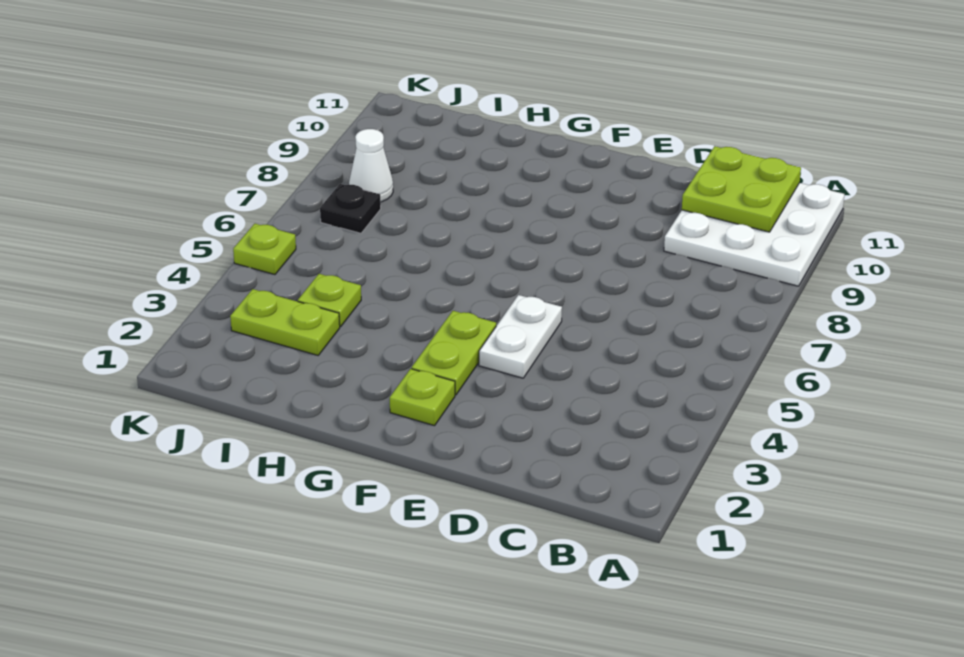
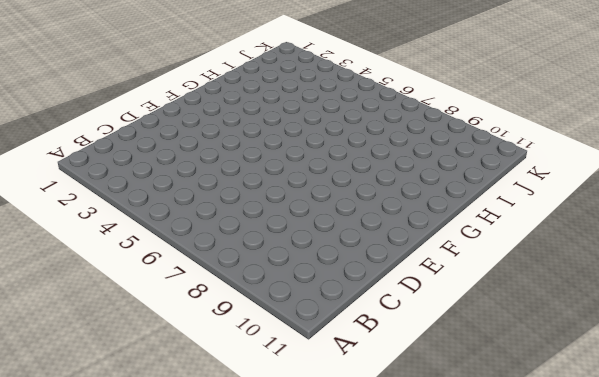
none -> white plate A9:C11 level 1
none -> white plate E4:E5 level 1

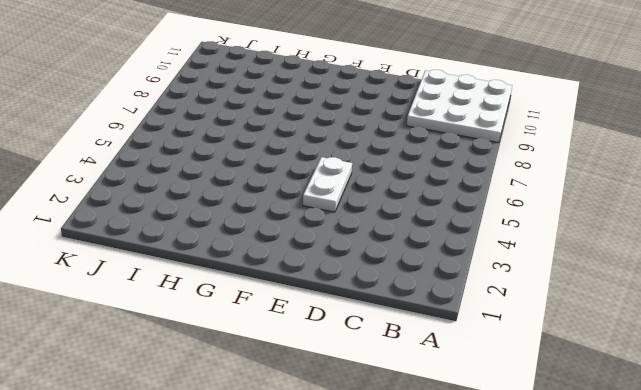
none -> lime plate F2 level 1
none -> lime plate F3:F4 level 1

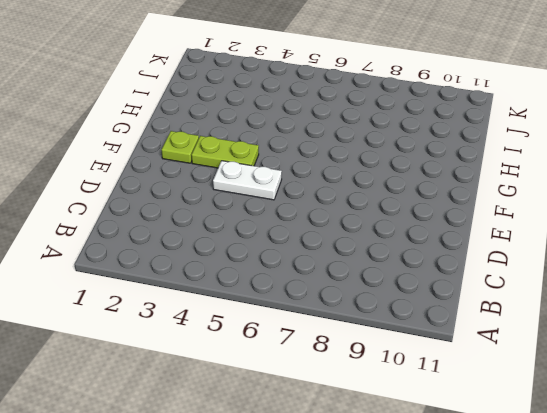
none -> white plate A9:C11 level 1
none -> lime plate I3:J3 level 1

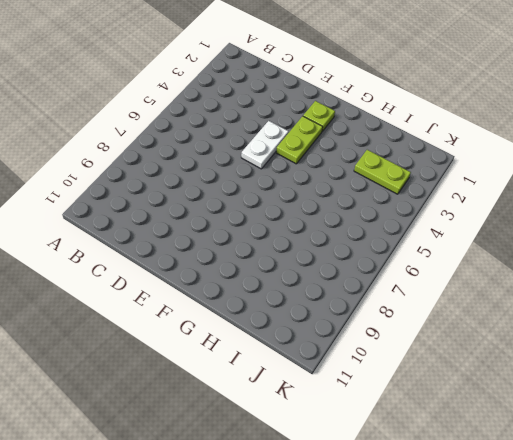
none -> white plate A9:C11 level 1
none -> lime plate I4 level 1

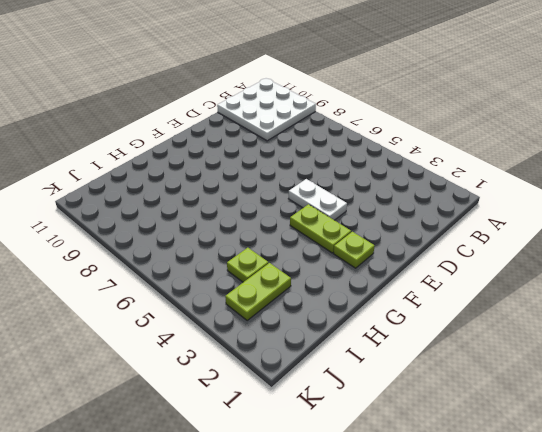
none -> black plate J7 level 1
none -> white cone J8 level 1

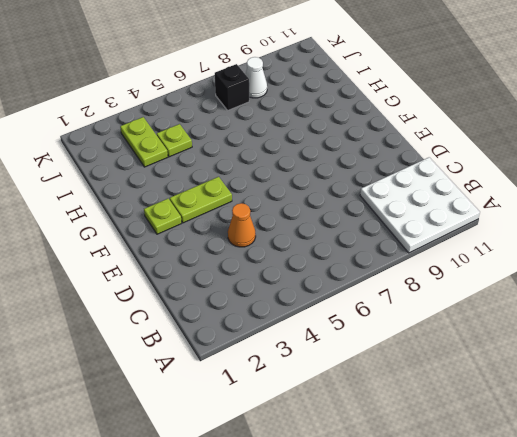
orange cone D4 level 1 -> none
black brick J7 level 1 -> black plate J7 level 1
none -> white plate E4:E5 level 1
none -> lime plate K5 level 1

